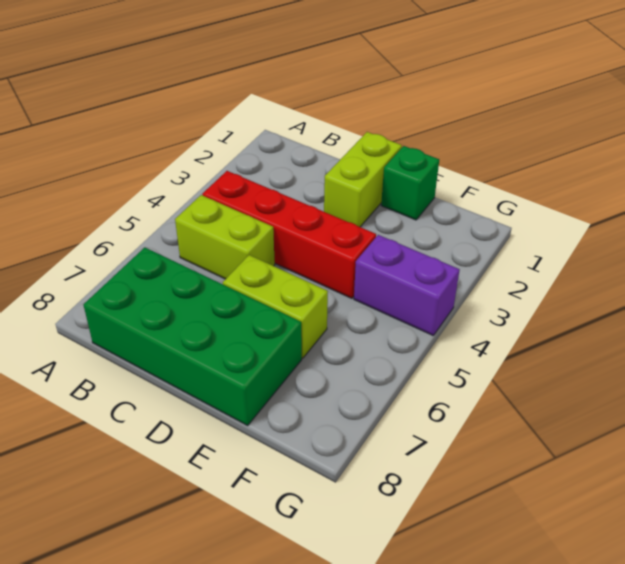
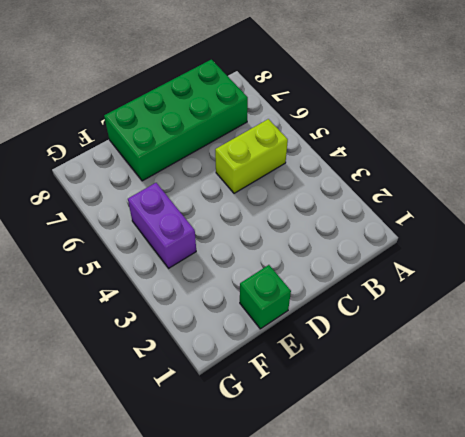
purple brick F4:F5 level 1 -> purple brick F4:G4 level 1
none -> red brick B4:E4 level 1
none -> lime brick D1:D2 level 1

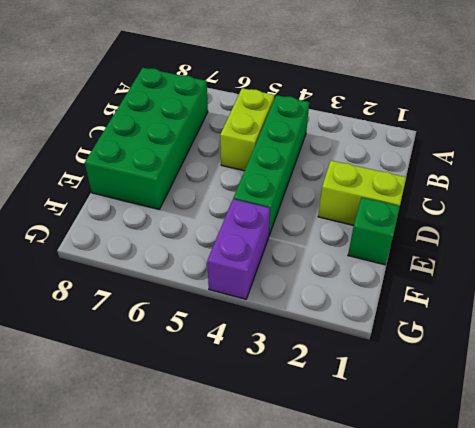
green brick B4:E4 level 1 -> red brick B4:E4 level 1
none -> lime brick D6:E6 level 1

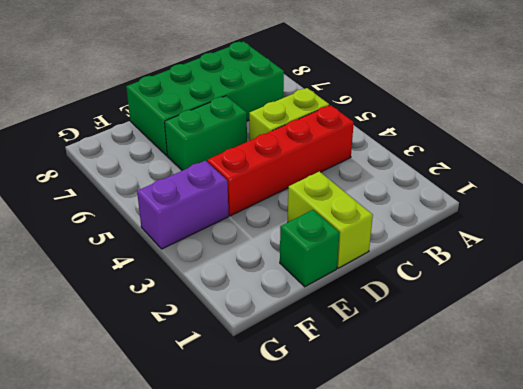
green brick D6:E6 level 1 -> lime brick D6:E6 level 1

